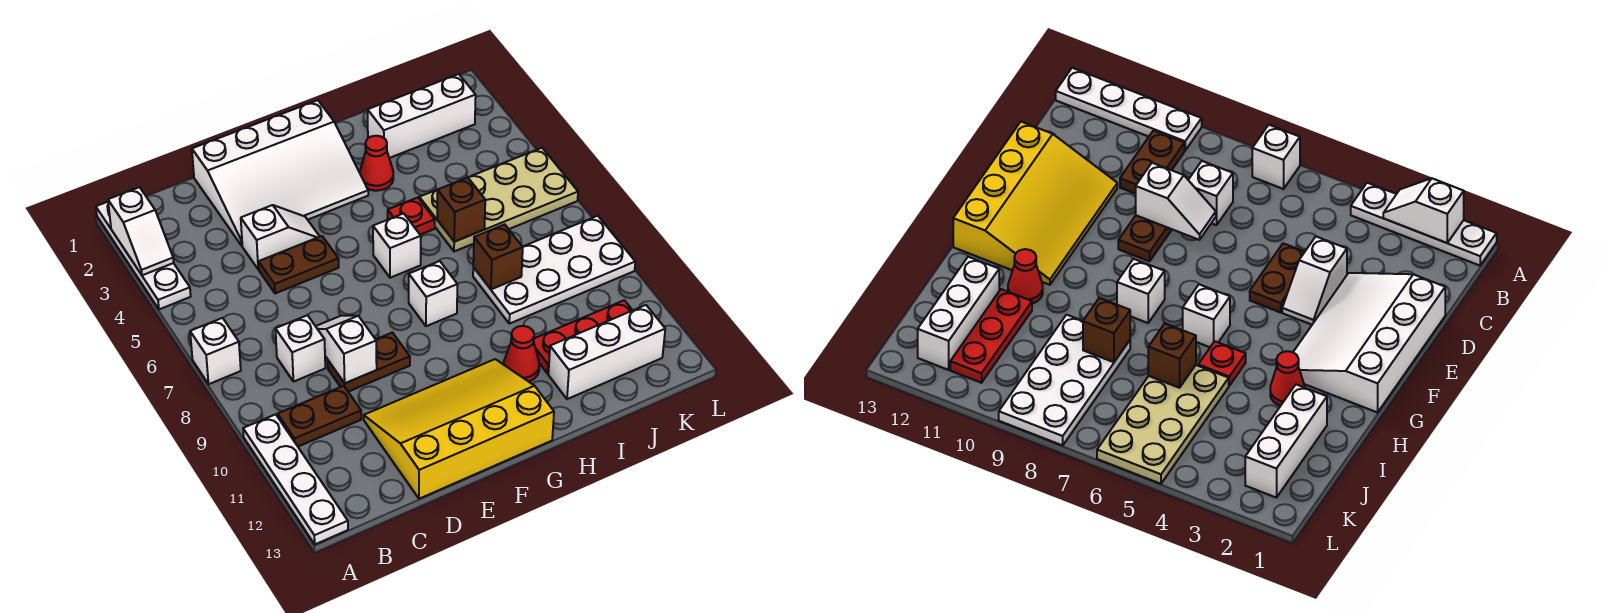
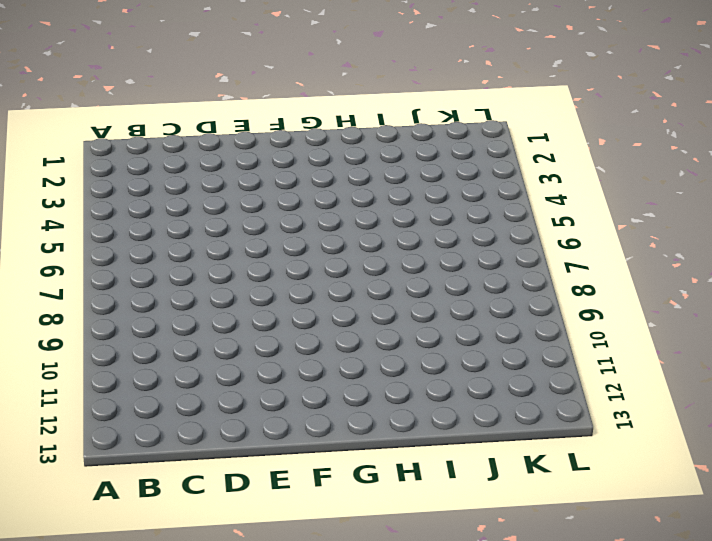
none -> white plate A1:A4 level 1
none -> white brick A7 level 1
none -> white plate A10:A13 level 1

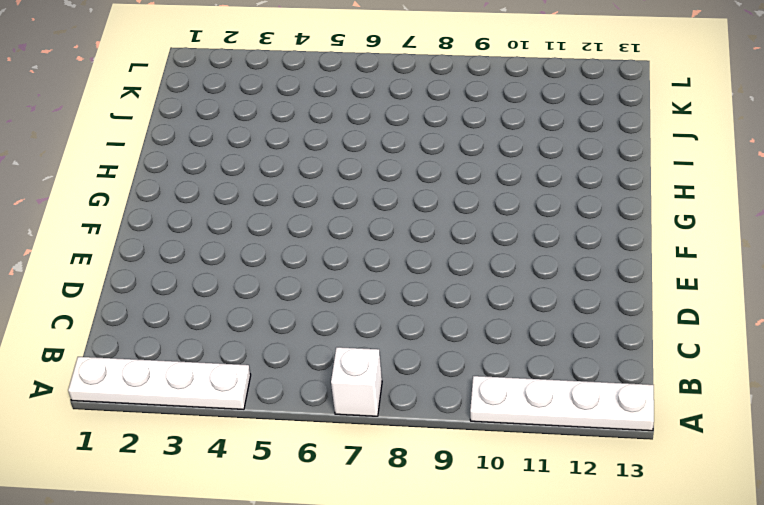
none -> brown plate B10:C10 level 1
none -> white brick C8 level 1
none -> white slope D1:G3 level 1 top 1

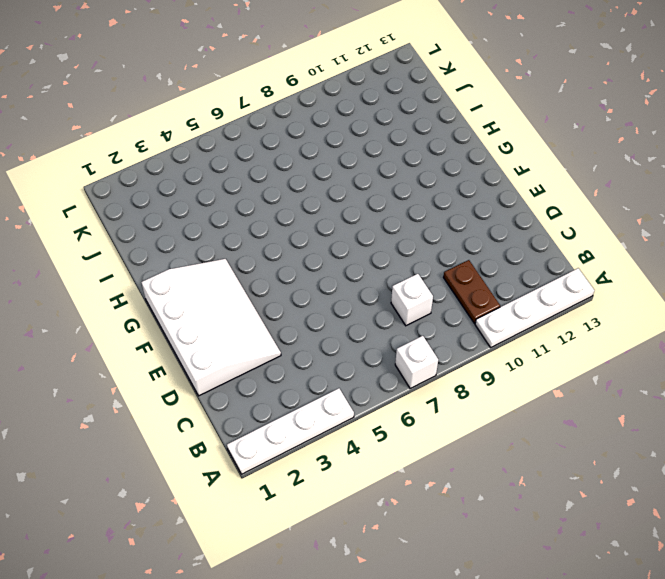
none -> white slope D4:E4 level 1 top D
none -> brown plate D5:E5 level 1
none -> brown plate D9:E9 level 1

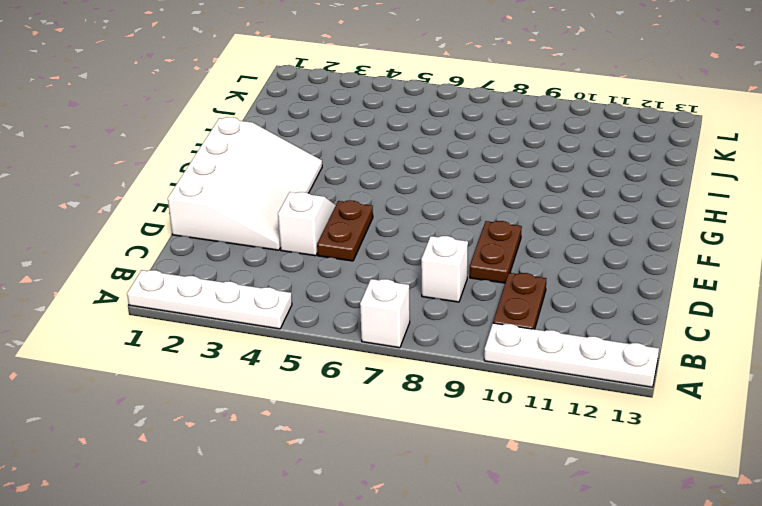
none -> yellow slope D11:G13 level 1 top 13
none -> white brick G6 level 1
none -> white brick G8 level 1

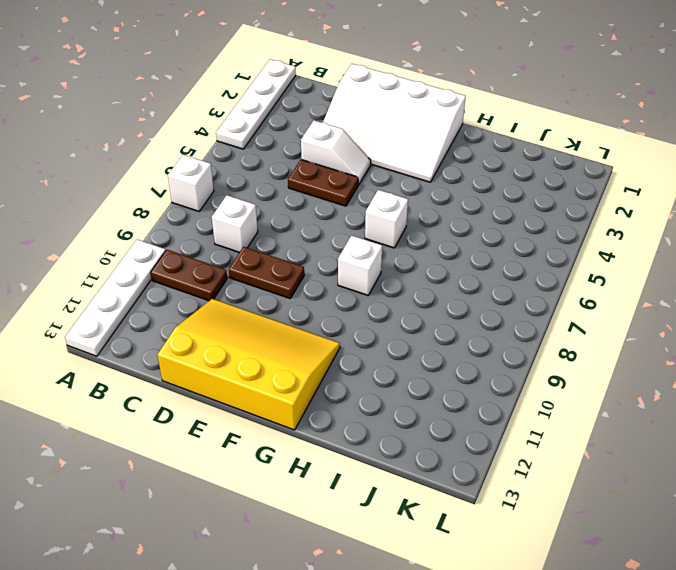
none -> red cone H3 level 1
none -> red plate H5 level 1
none -> red cone H11 level 1

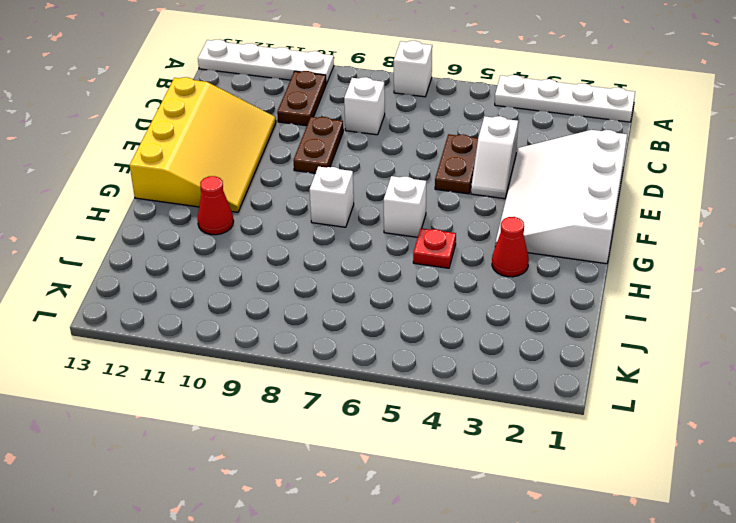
none -> white brick I2:K2 level 1
none -> tan plate I5:L6 level 1
none -> white plate I8:L9 level 1

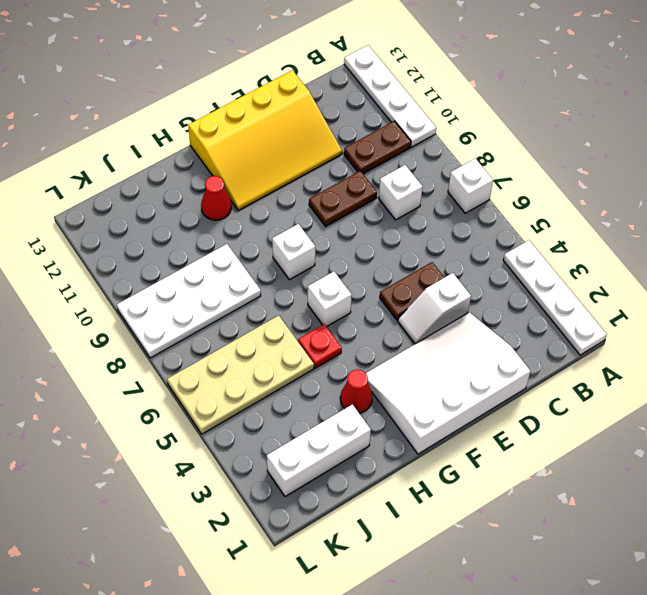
none -> red plate I11:K11 level 1
none -> white brick I12:K12 level 1
none -> white slope A2:A3 level 2 top 2

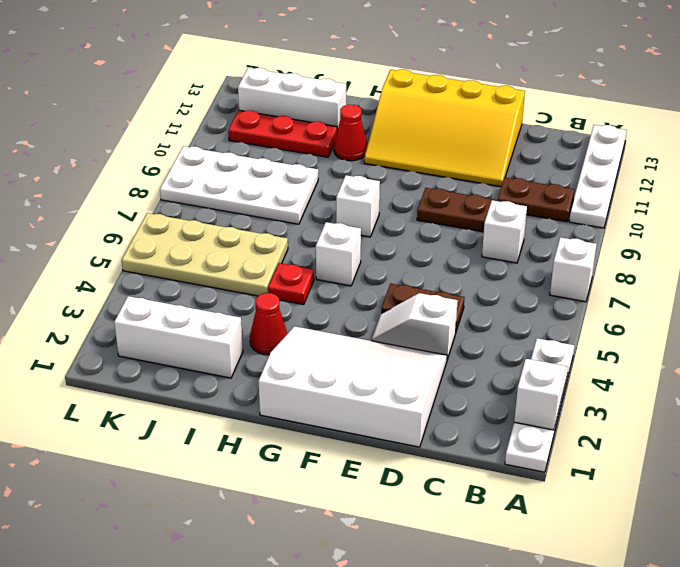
none -> white slope D8:D9 level 2 top 9
none -> brown brick I6 level 2
none -> brown brick I8 level 2

